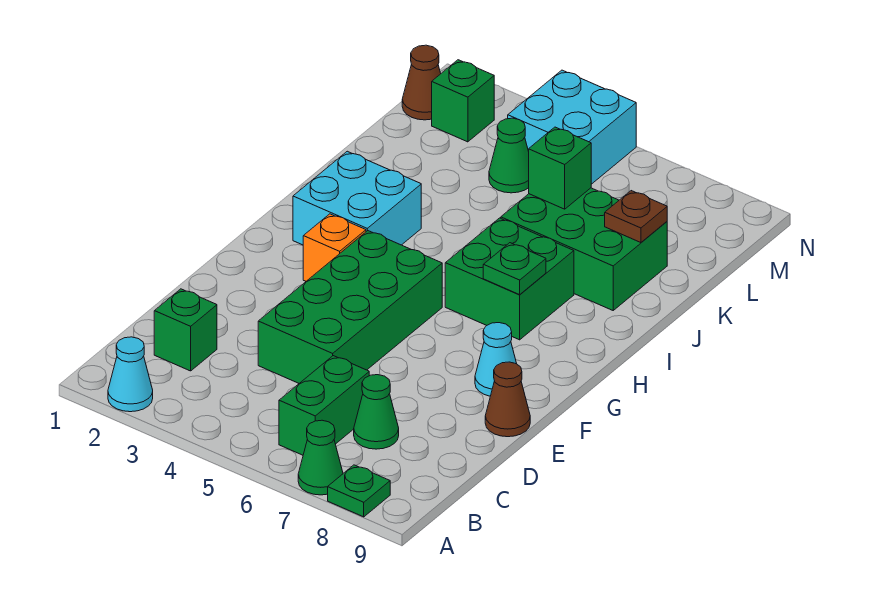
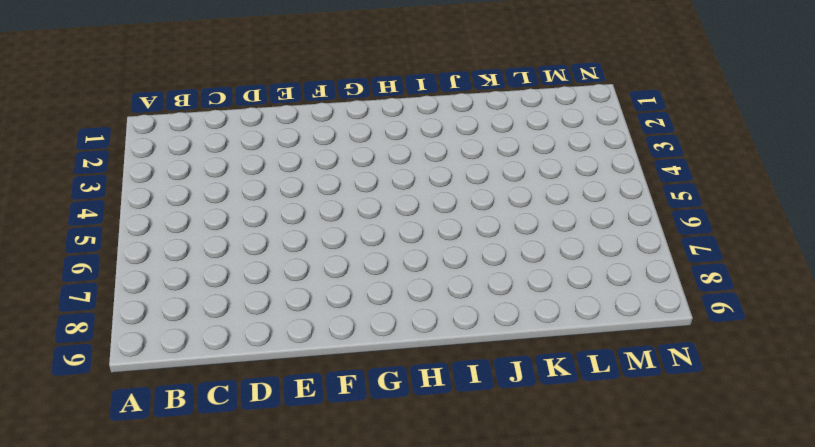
none -> cyan cone A2 level 1
none -> green cone A7 level 1
none -> green plate A8 level 1

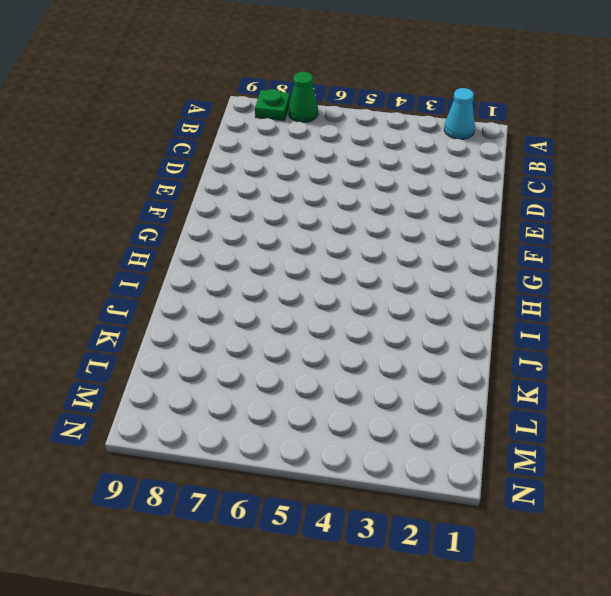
none -> green brick B6:C6 level 1
none -> green brick C2 level 1
none -> green cone C7 level 1

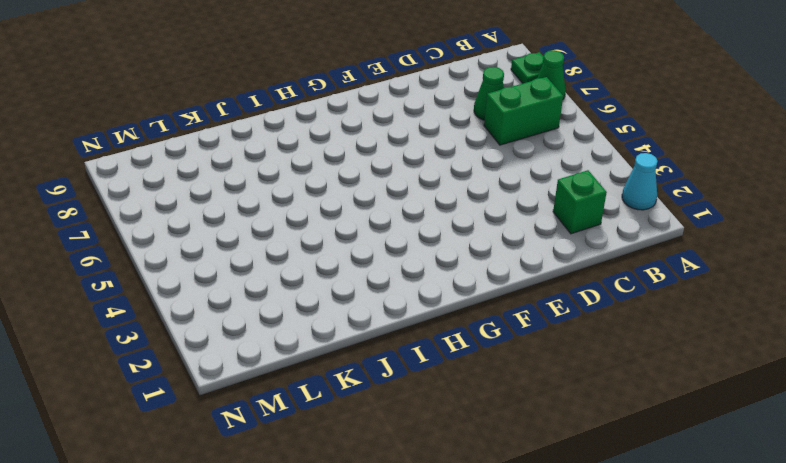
none -> green brick D4:G5 level 1
none -> brown cone E9 level 1
none -> cyan cone F8 level 1

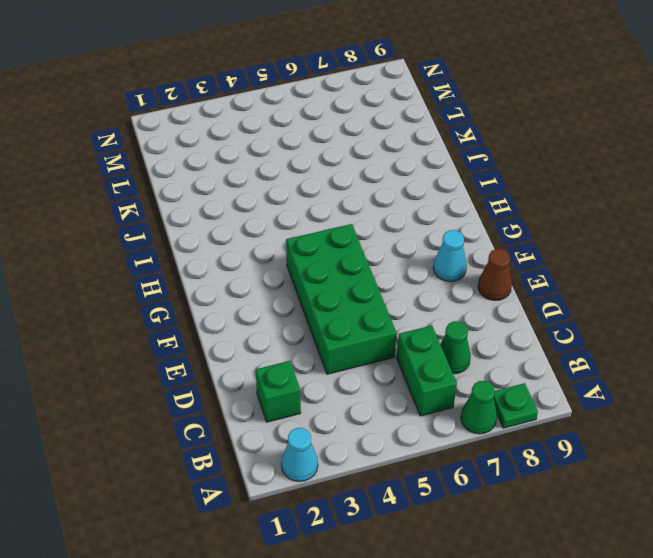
none -> orange brick G3 level 1
none -> cyan brick H2:I3 level 1
none -> green brick H6:I7 level 1

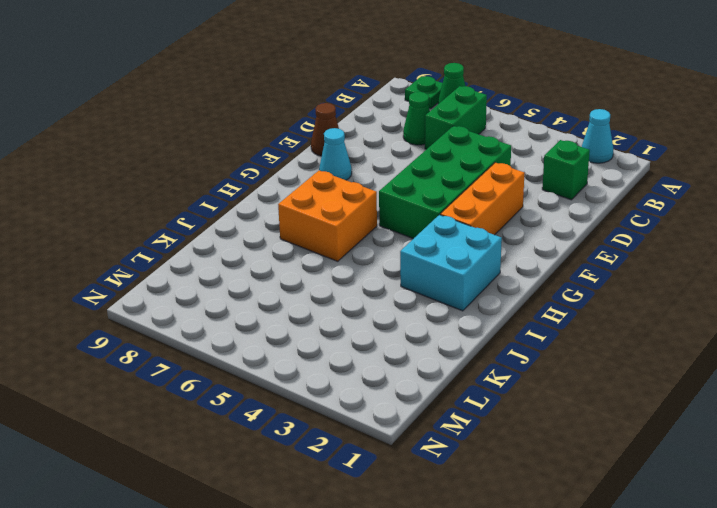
orange brick E3:G3 level 1 -> orange brick G3 level 1
orange brick H6:I7 level 1 -> green brick H6:I7 level 1
none -> green brick J6:K8 level 1
none -> green cone L4 level 1
none -> brown cone M1 level 1

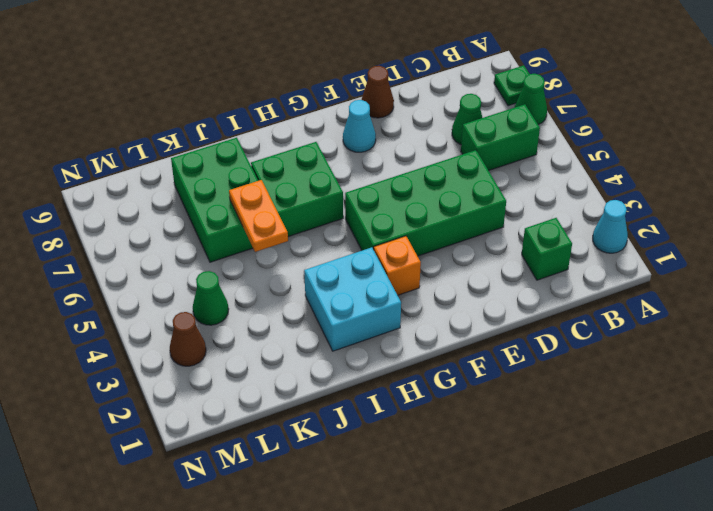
orange plate J5:J6 level 2 -> none
brown cone M3 level 1 -> brown cone M1 level 1
none -> green brick M2 level 1
none -> cyan brick M4:N5 level 1
none -> green plate H7 level 2

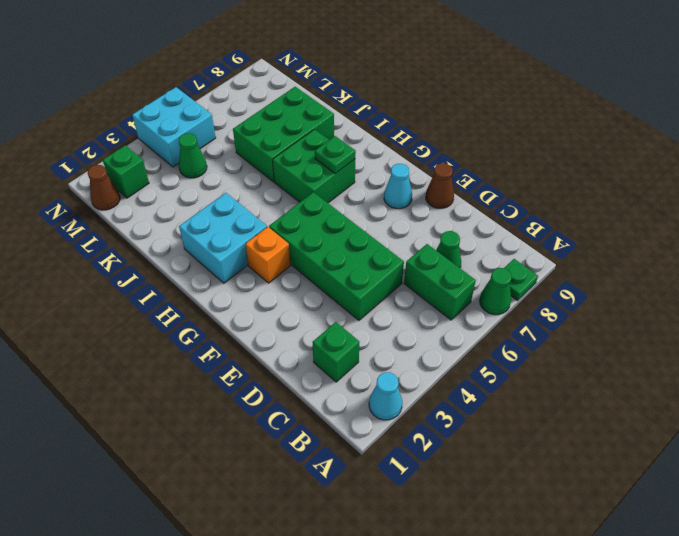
none -> green brick K6 level 2
none -> brown plate K8 level 2

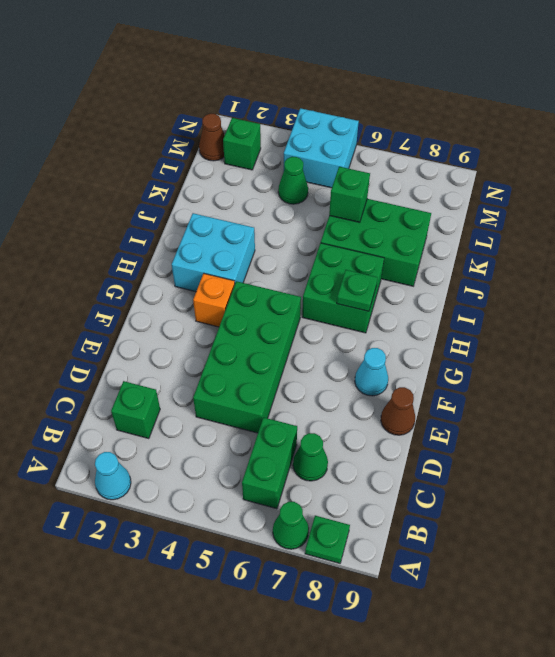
none -> brown plate K8 level 2

